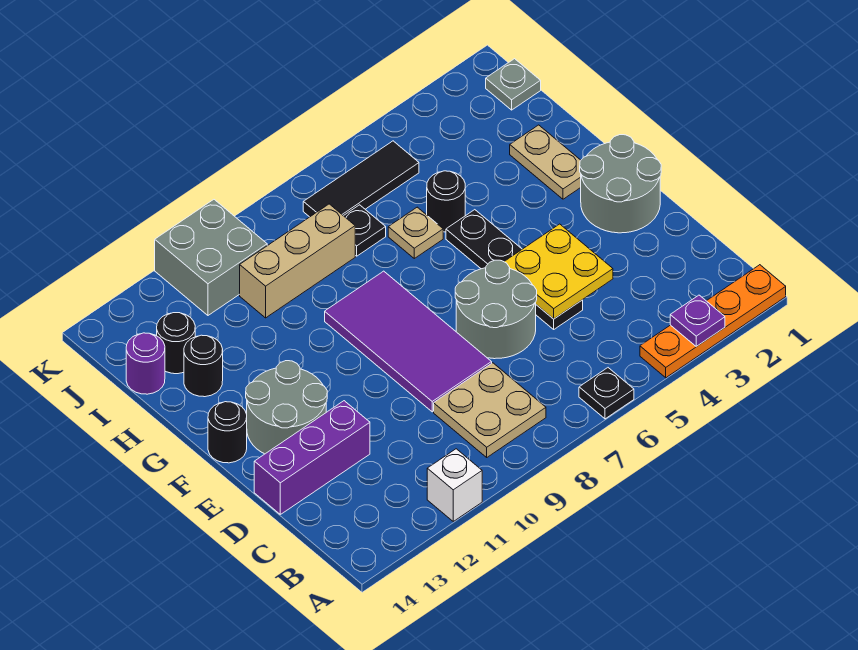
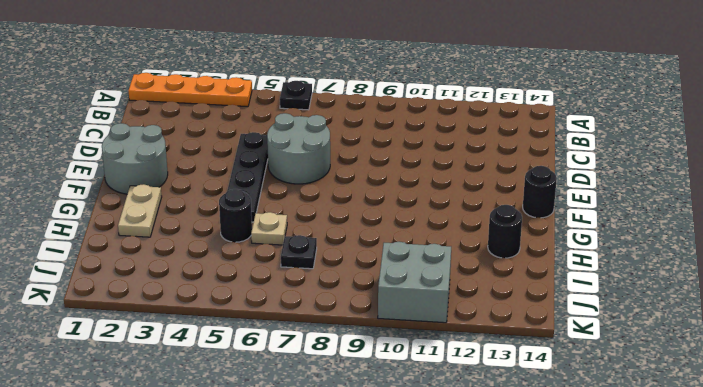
none -> white brick A11 level 1
none -> tan plate B8:C9 level 1
none -> purple tile D8:G9 level 1

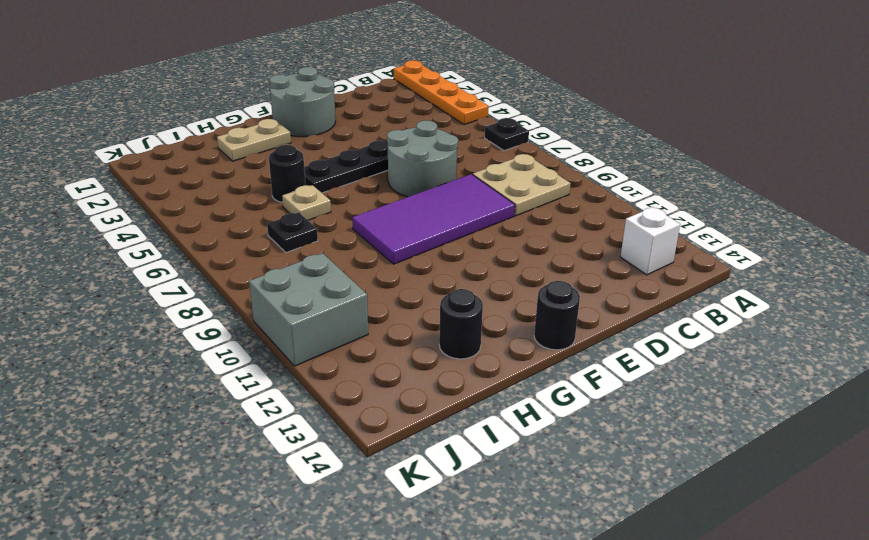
white brick B13 level 1 -> white brick A11 level 1
none -> purple brick D12:D14 level 1
none -> grey round brick E12:F13 level 1
none -> tan brick I8:I10 level 1

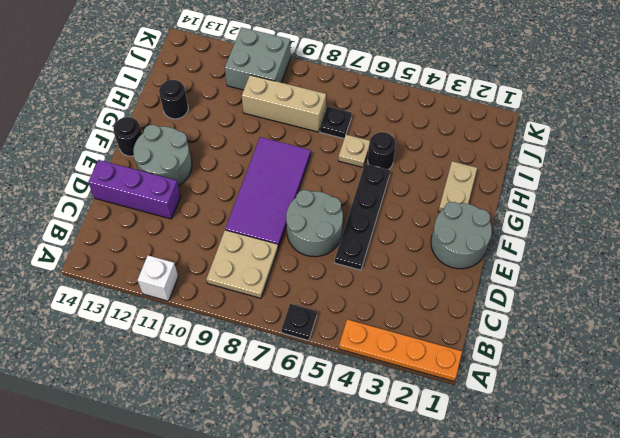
none -> black round brick I13 level 1
none -> purple round brick I14 level 1
none -> grey plate J1 level 1

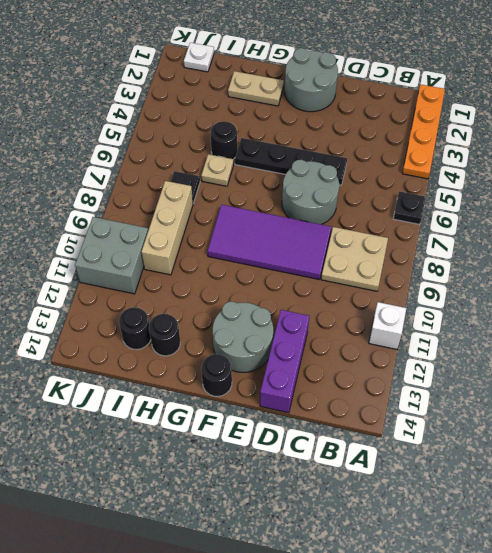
white plate J1 level 1 -> grey plate J1 level 1
none -> purple round brick I14 level 1
none -> black tile J5:J7 level 1
none -> purple plate A3 level 2

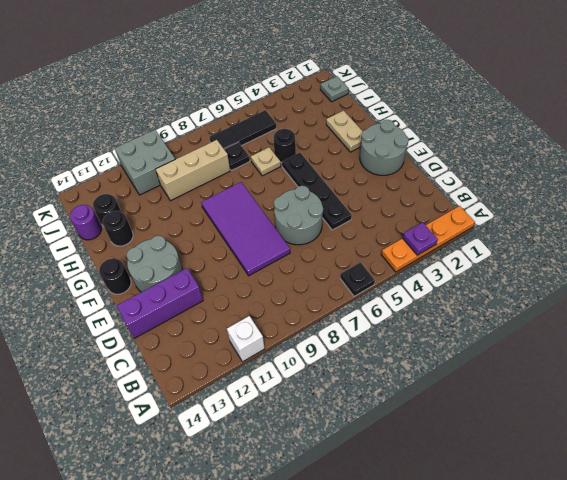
none -> tan plate B8:C9 level 1
none -> yellow plate D4:E5 level 2

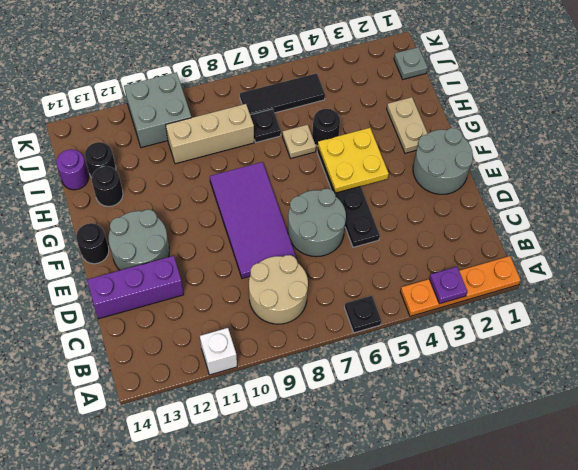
tan round brick B8:C9 level 1 -> tan plate B8:C9 level 1
yellow plate F4:G5 level 2 -> yellow plate D4:E5 level 2

